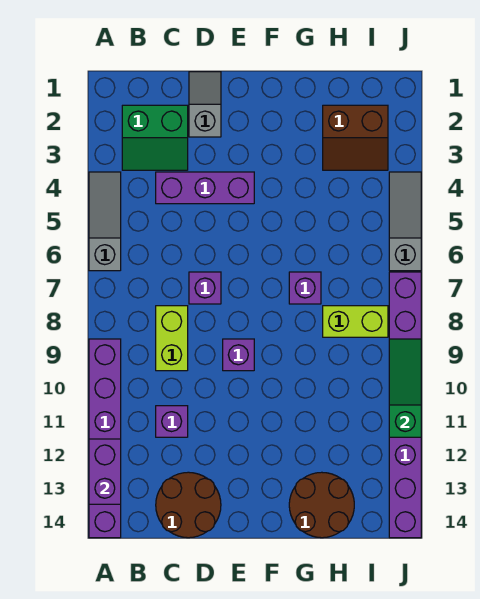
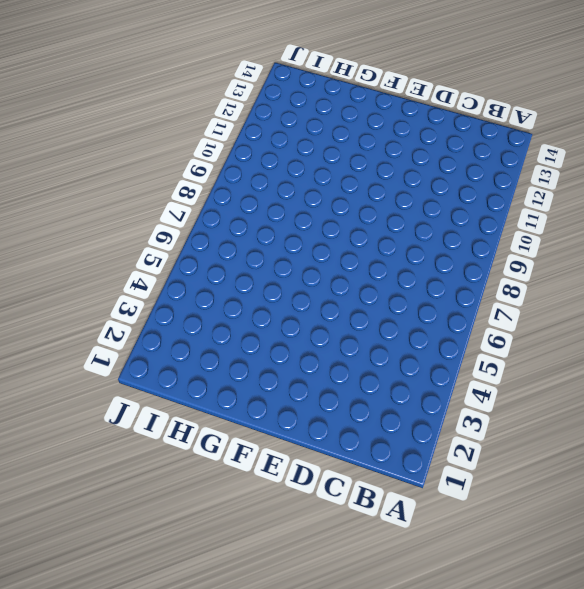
none -> grey slope A4:A6 level 1 top 6
none -> purple brick A9:A14 level 1
none -> green slope B2:C3 level 1 top 2

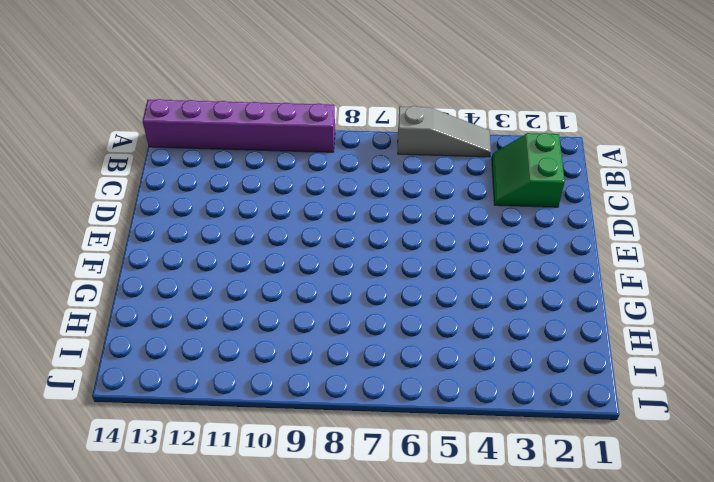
none -> purple brick C4:E4 level 1
none -> lime brick C8:C9 level 1
none -> purple brick C11 level 1

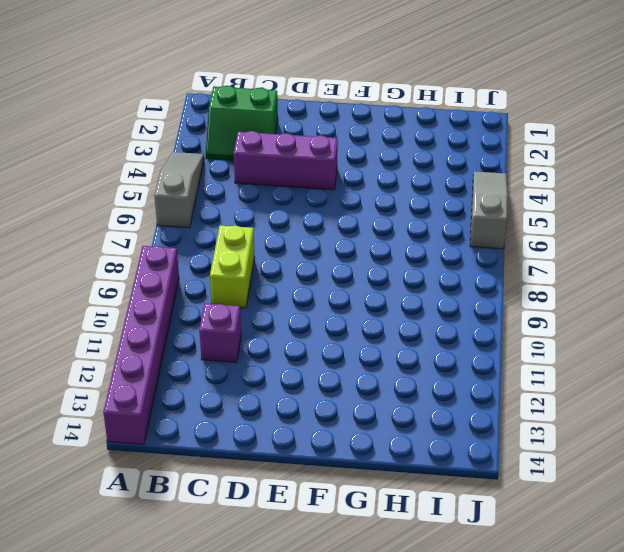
none -> brown round brick C13:D14 level 1
none -> grey slope D1:D2 level 1 top 2
none -> purple brick D7 level 1

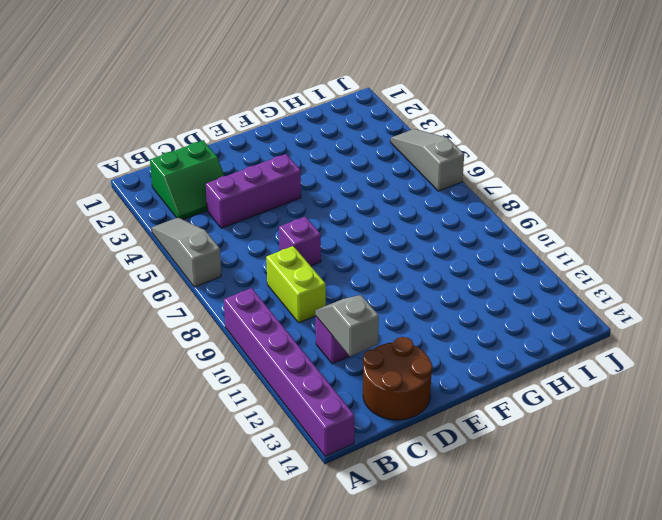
grey slope C11:C12 level 2 top 12 -> grey slope D1:D2 level 1 top 2
none -> purple brick E9 level 1
none -> purple brick G7 level 1
none -> brown round brick G13:H14 level 1

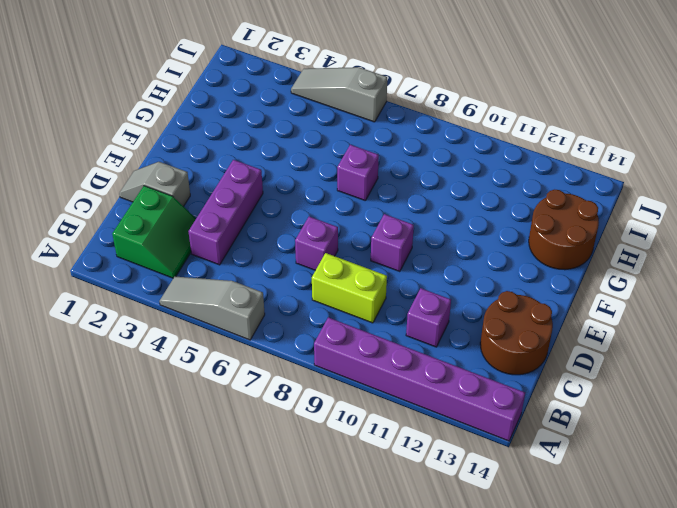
none -> brown slope H2:I3 level 1 top 2
none -> lime brick H8:I8 level 1
none -> purple brick J7:J14 level 1

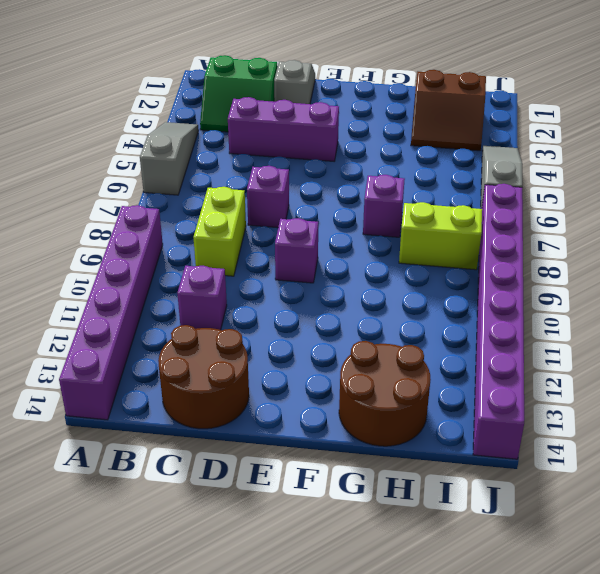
none -> purple brick A12:A13 level 2
none -> green slope J9:J11 level 2 top 11

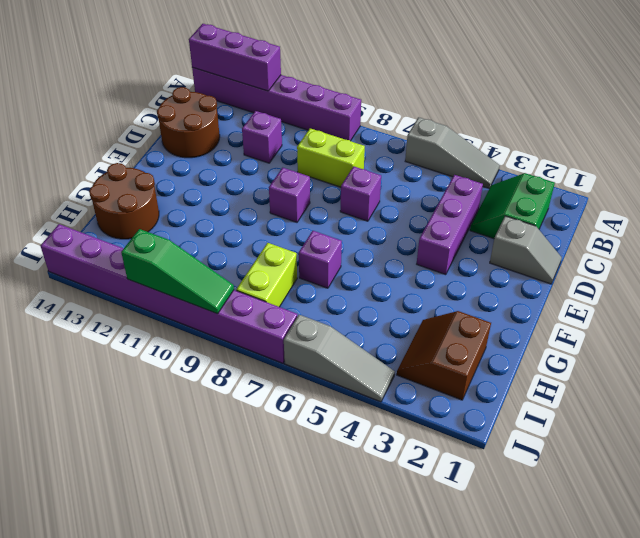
purple brick A12:A14 level 2 -> purple brick A12:A13 level 2

